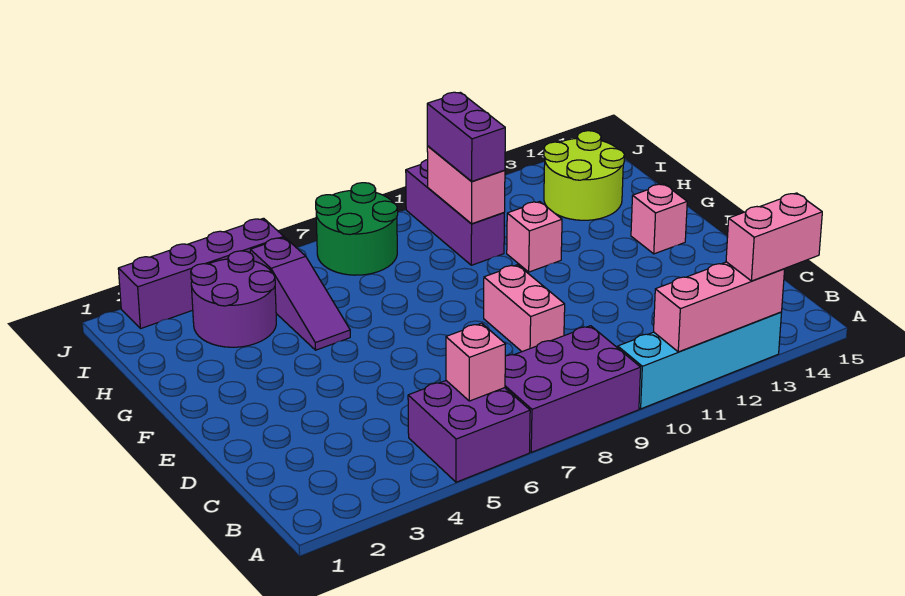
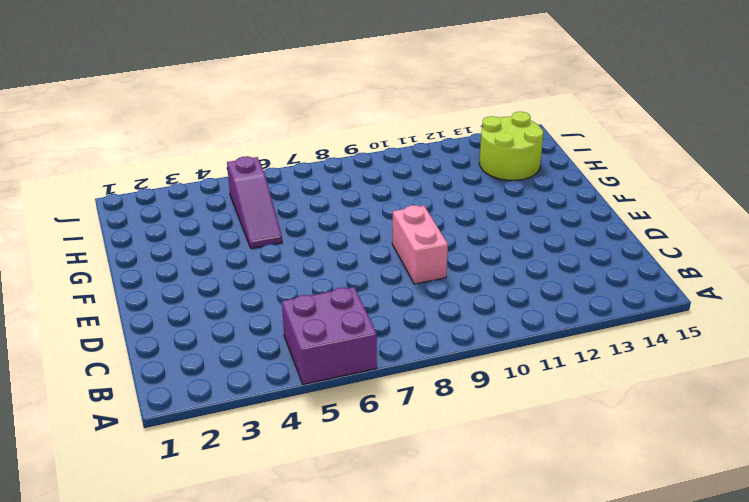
none -> purple brick A7:B9 level 1
none -> cyan brick A10:A13 level 1
none -> pink brick F14 level 1

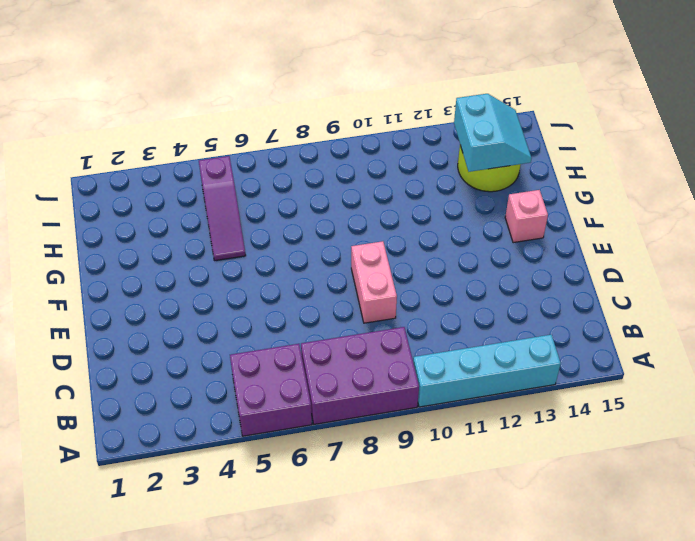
cyan slope H13:I14 level 2 top 13 -> none
none -> pink brick G11 level 1
none -> purple round brick H3:I4 level 1
none -> purple brick H10:J10 level 1

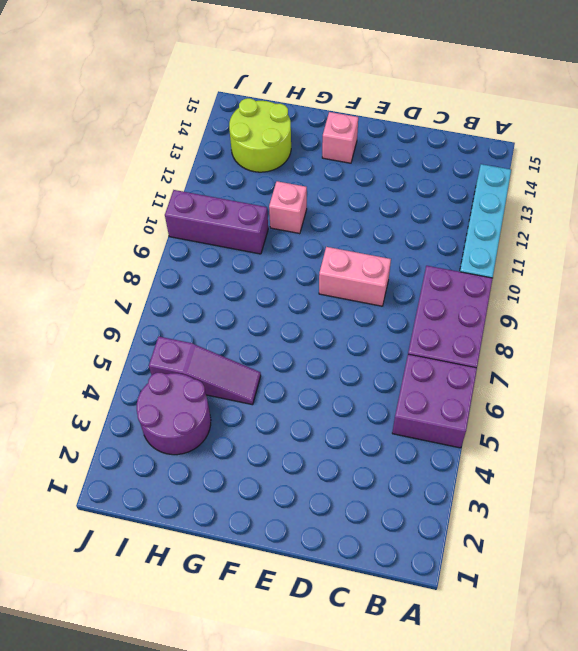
none -> green round brick I7:J8 level 1
none -> purple brick J2:J5 level 1
none -> pink brick A11:A13 level 2

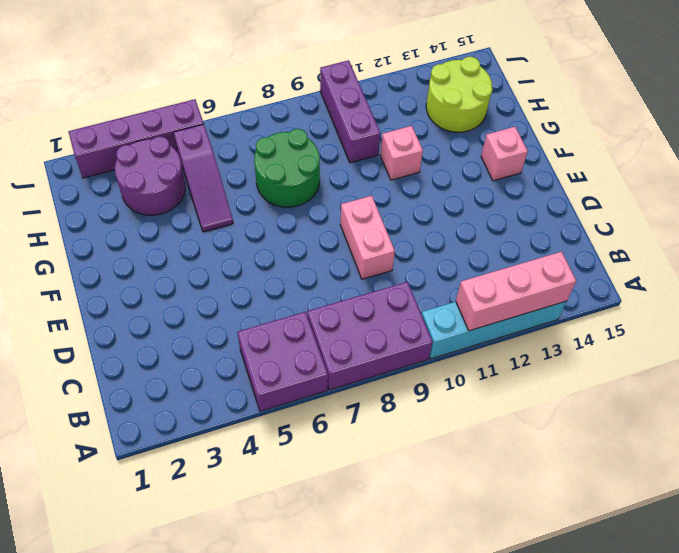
green round brick G7:H8 level 1 -> green round brick I7:J8 level 1
none -> pink brick B6 level 2
none -> pink brick H10:I10 level 2
none -> pink brick A13:A14 level 3

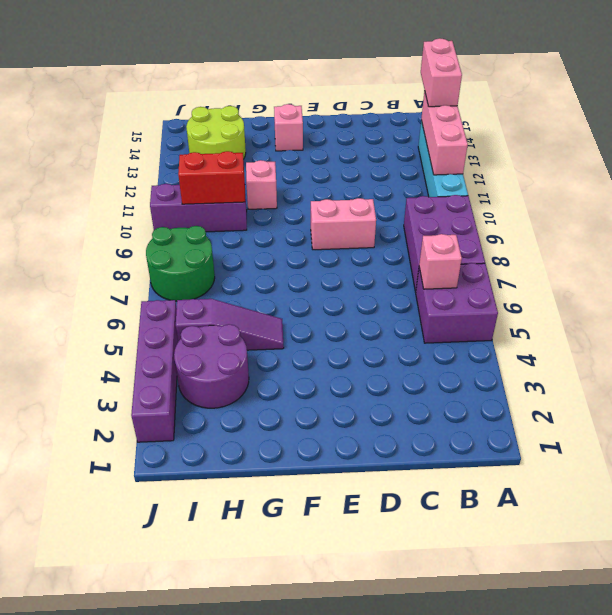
red brick H10:I10 level 2 -> pink brick H10:I10 level 2
none -> purple brick H10:I10 level 3

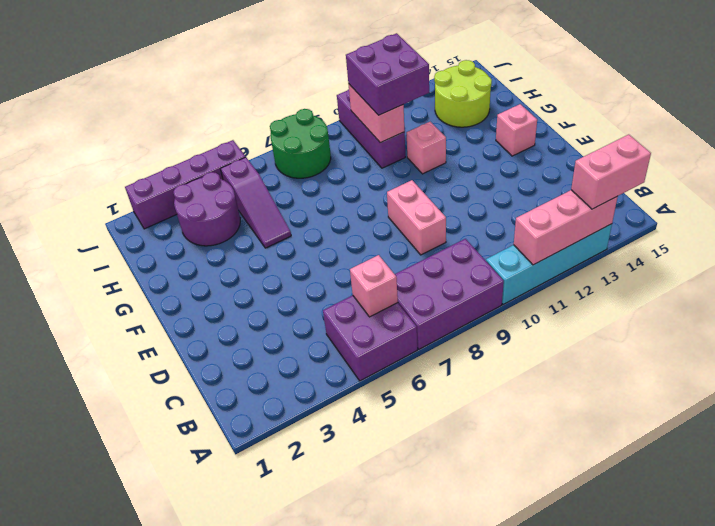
purple brick H10:I11 level 3 -> purple brick H10:I10 level 3

